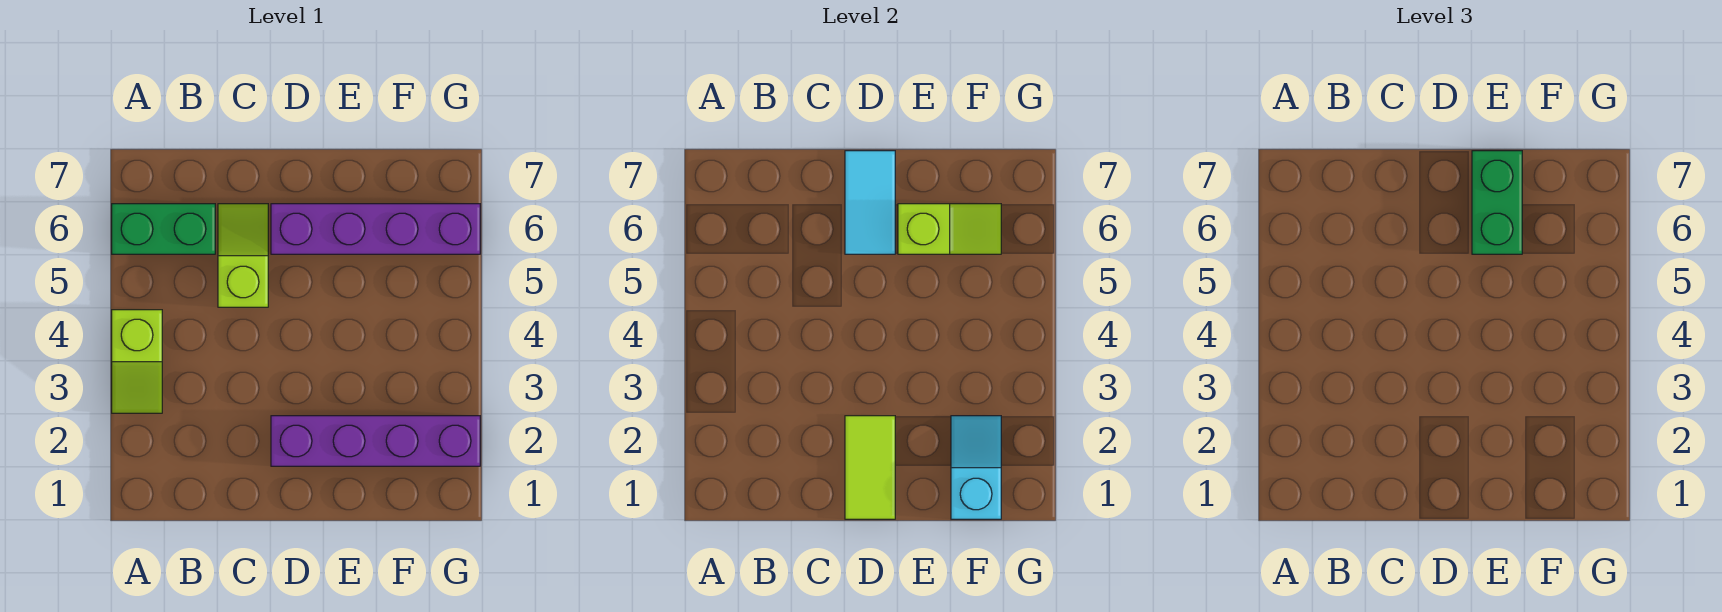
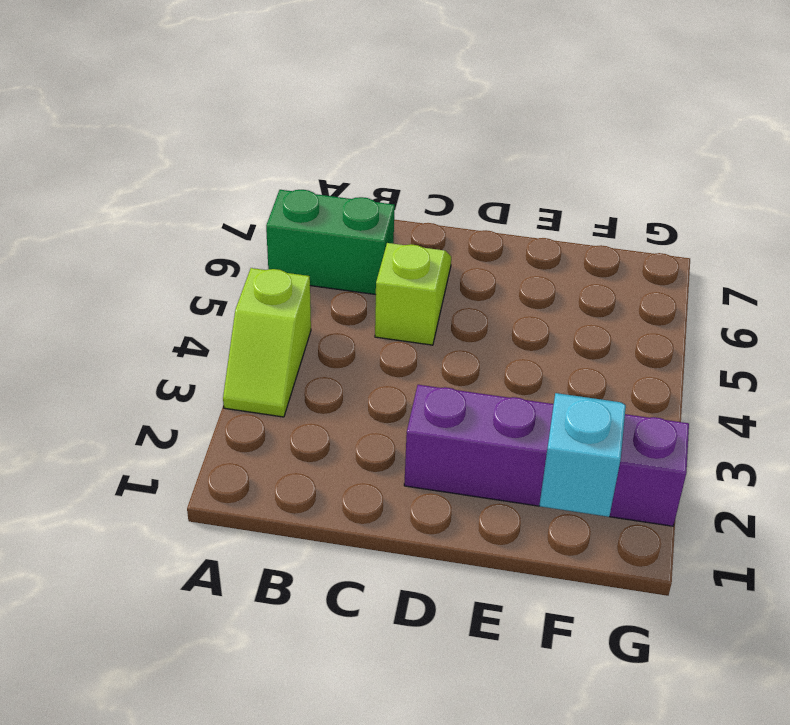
none -> purple brick D6:G6 level 1
none -> lime tile D1:D2 level 2

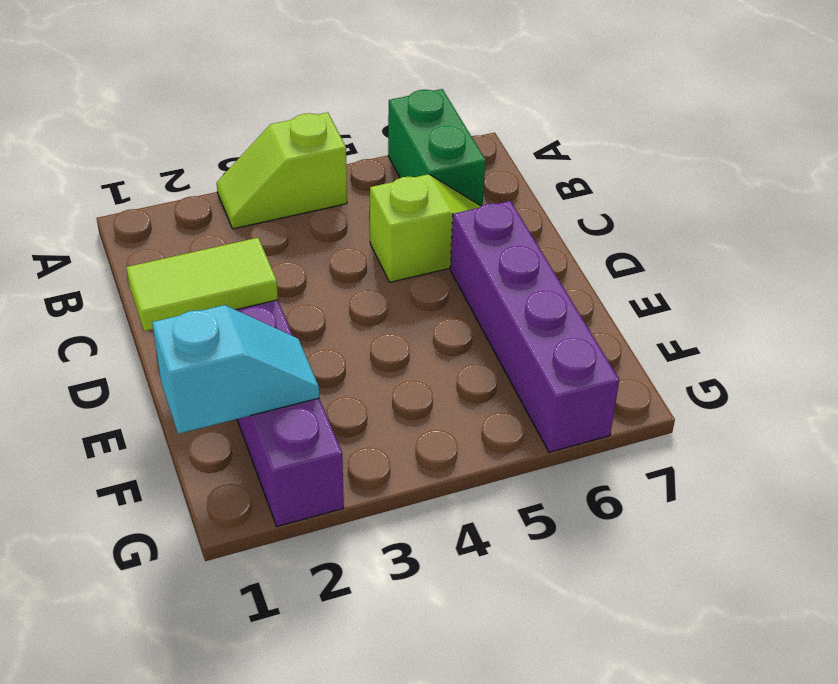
none -> cyan tile D6:D7 level 2
none -> lime slope E6:F6 level 2 top E

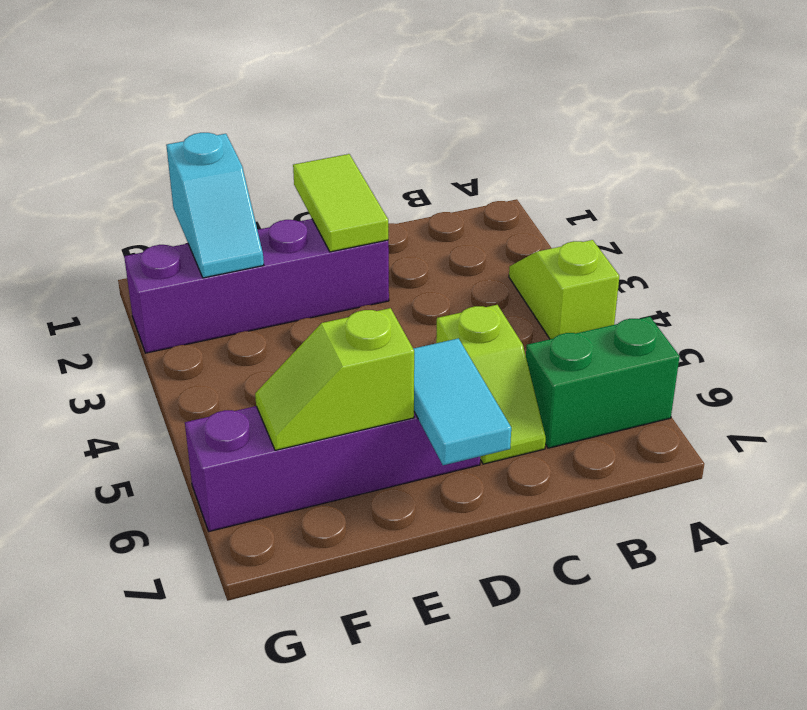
none -> green brick E6:E7 level 3

